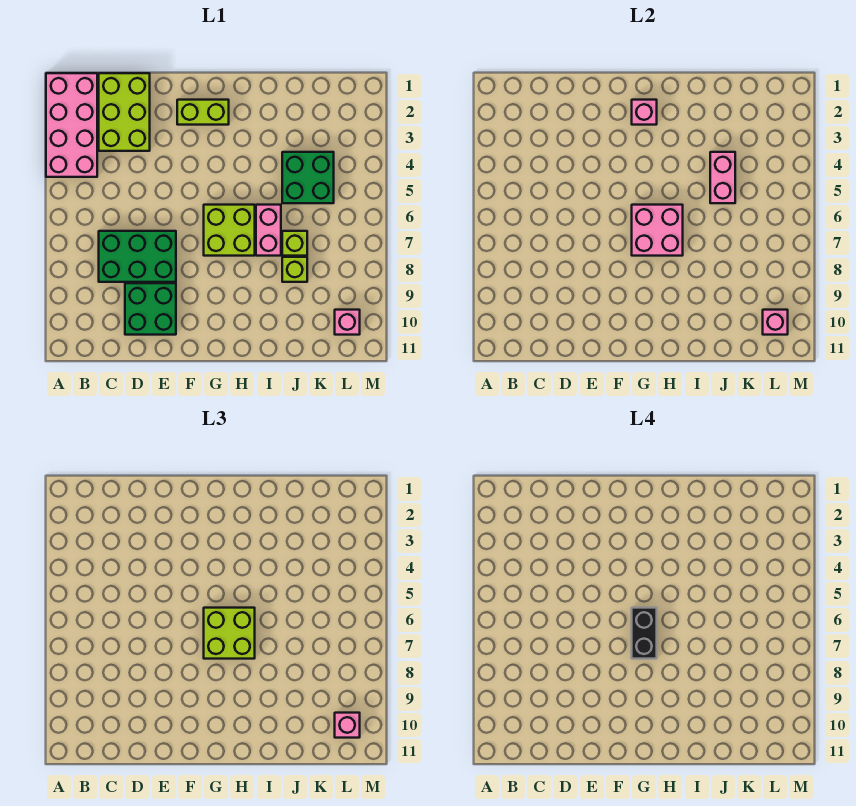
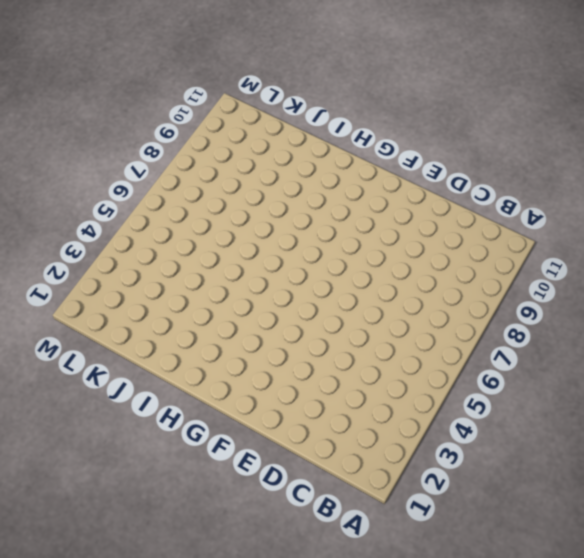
none -> pink brick A1:B4 level 1
none -> lime brick C1:D3 level 1
none -> green brick C7:E8 level 1

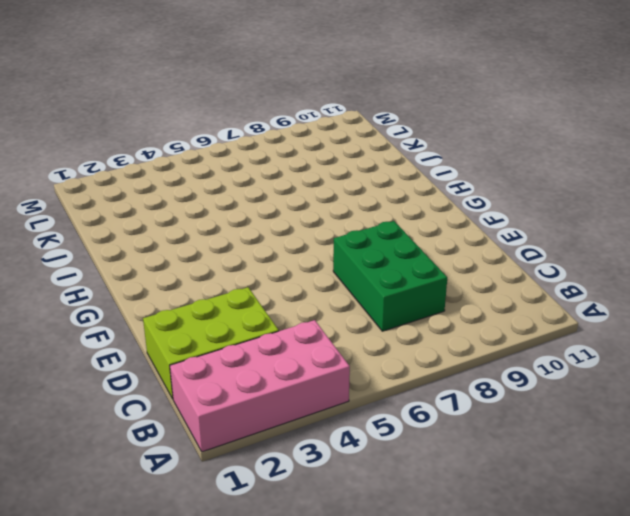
none -> green brick D9:E10 level 1
none -> lime brick F2:G2 level 1
none -> lime brick G6:H7 level 1

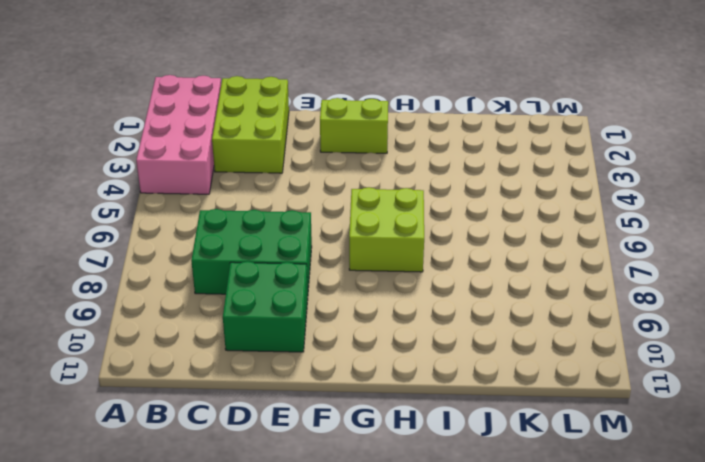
none -> pink brick I6:I7 level 1
none -> green brick J4:K5 level 1
none -> lime brick J7 level 1

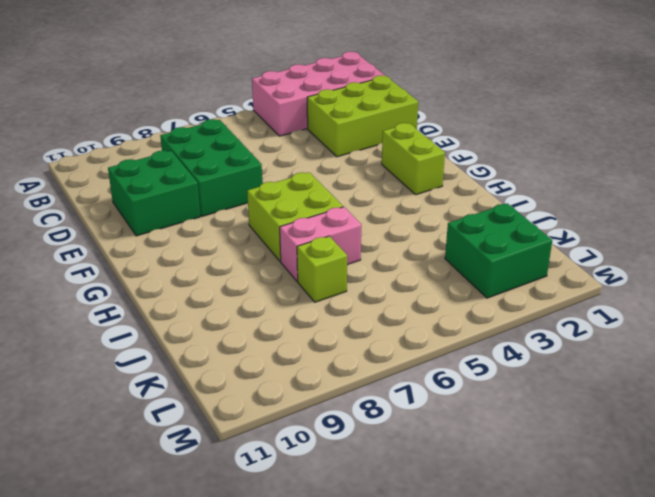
green brick K2:L3 level 1 -> green brick J4:K5 level 1
none -> lime brick J8 level 1
none -> pink brick L10 level 1
none -> pink brick G2 level 2

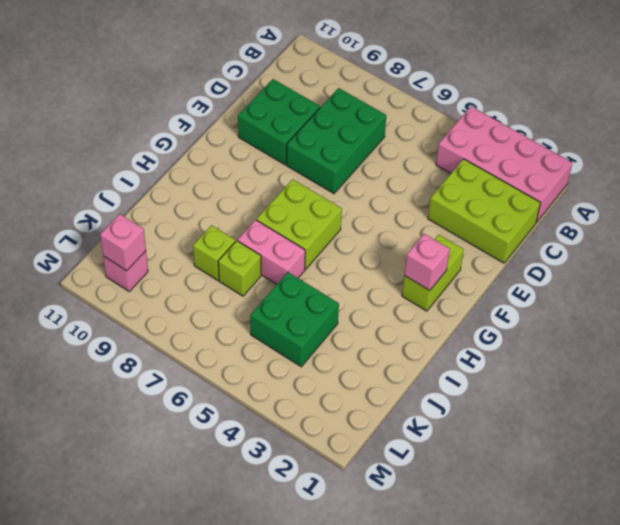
none -> pink brick G6:H7 level 2
none -> pink brick J4:J5 level 2
none -> lime brick G6:H7 level 3

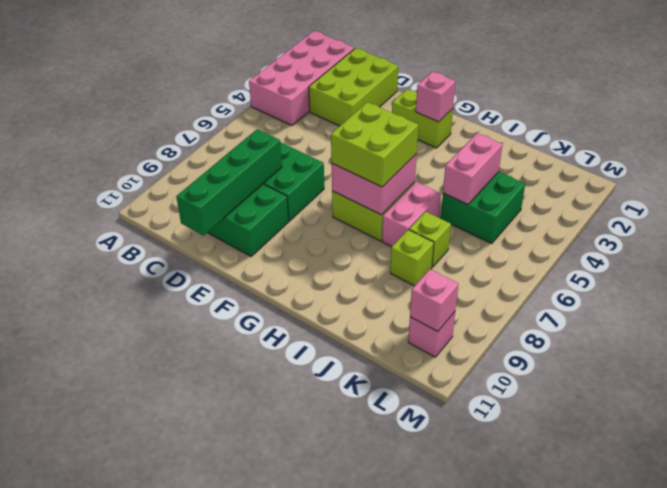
green brick D8:D11 level 2 -> none
none -> pink brick L10 level 3
none -> black brick G6:G7 level 4

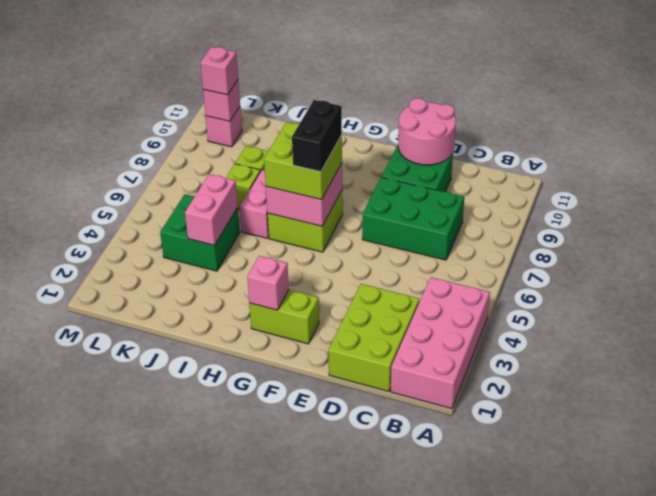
pink round brick D10:E11 level 2 -> none

